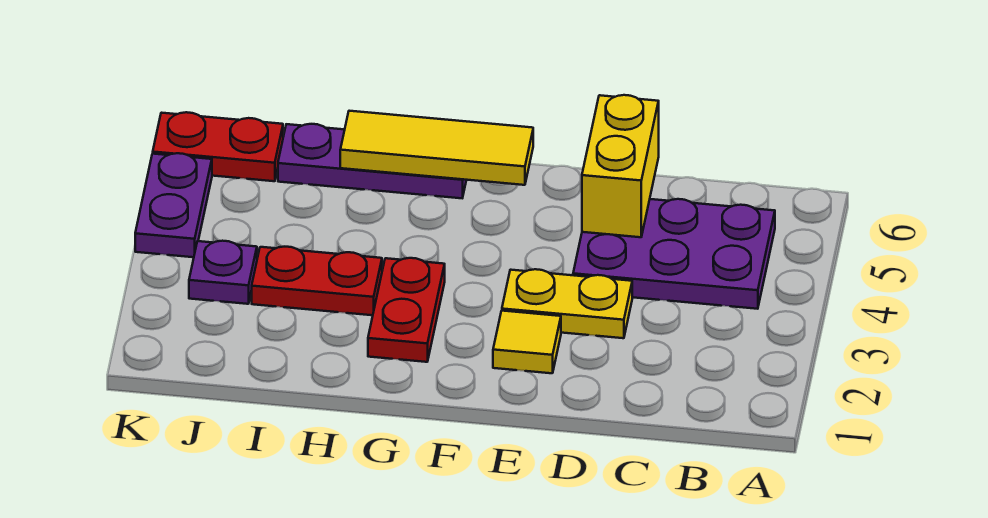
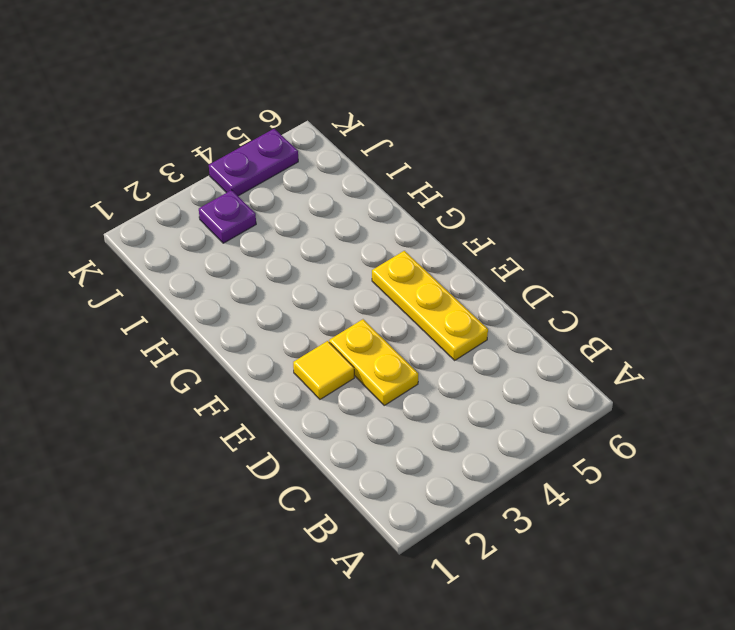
yellow plate D5:F5 level 1 -> purple plate B4:D5 level 1
none -> red plate G2:G3 level 1
none -> purple plate G6:I6 level 1

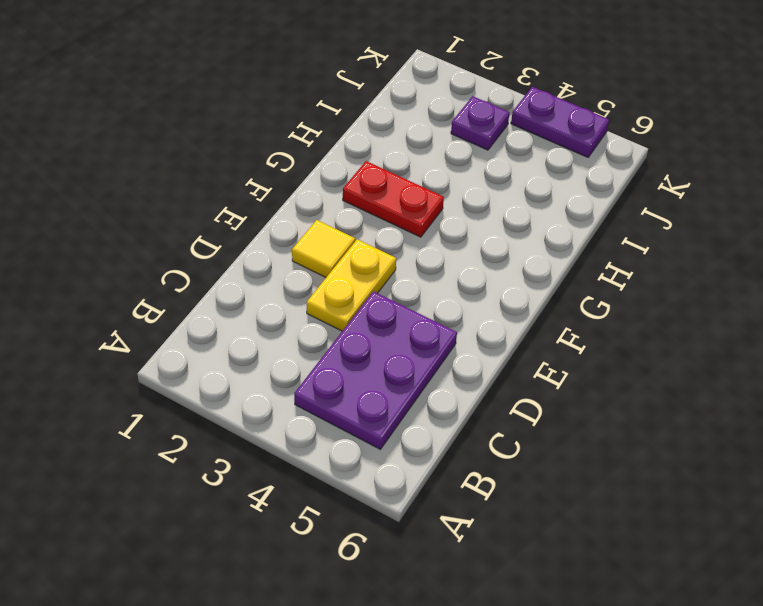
none -> purple plate G6:I6 level 1
none -> red plate H3:I3 level 1

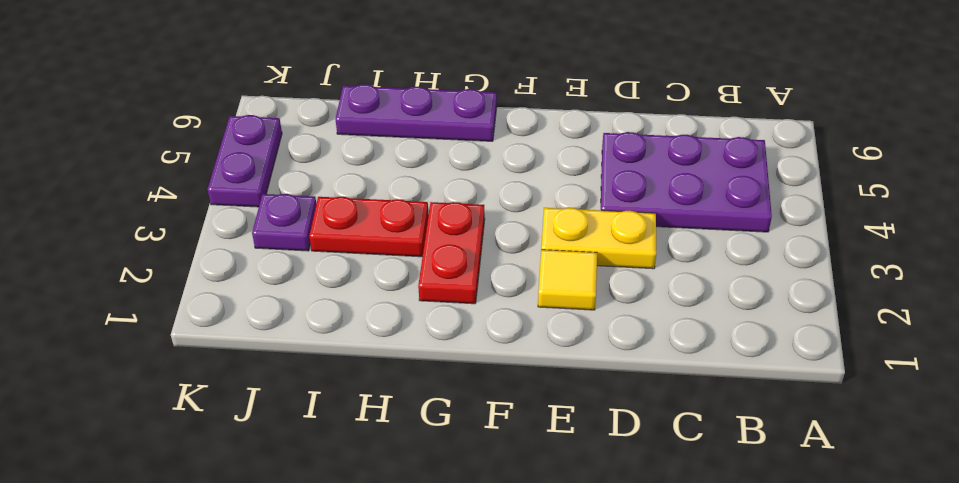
none -> red plate J6:K6 level 1
none -> yellow brick D5:D6 level 2

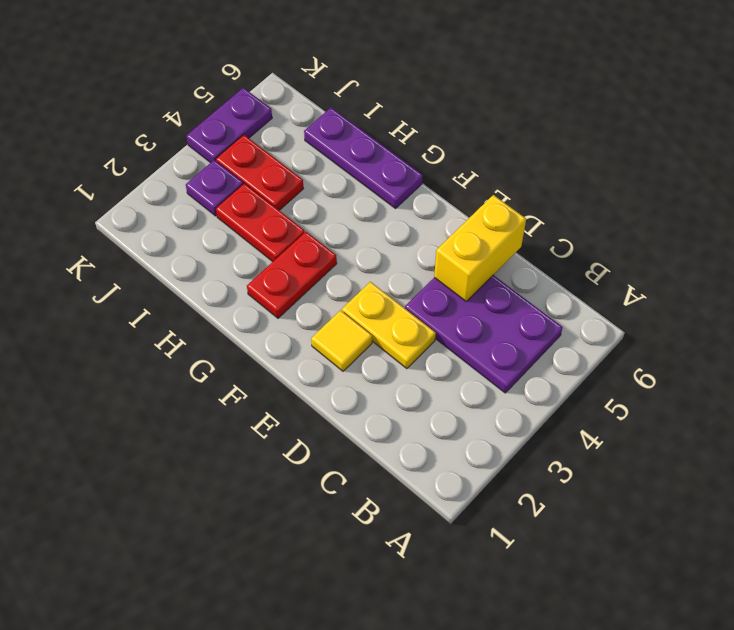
red plate I4:J4 level 1 -> red plate J6:K6 level 1
none -> yellow tile F6:H6 level 2

